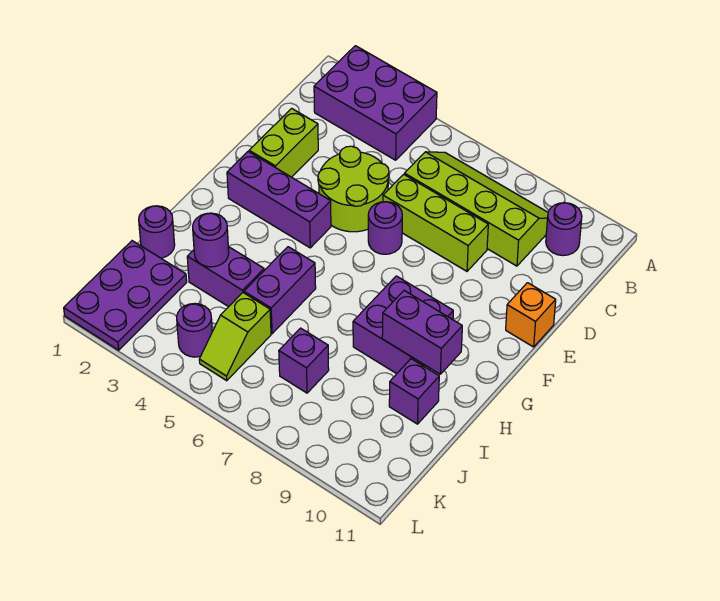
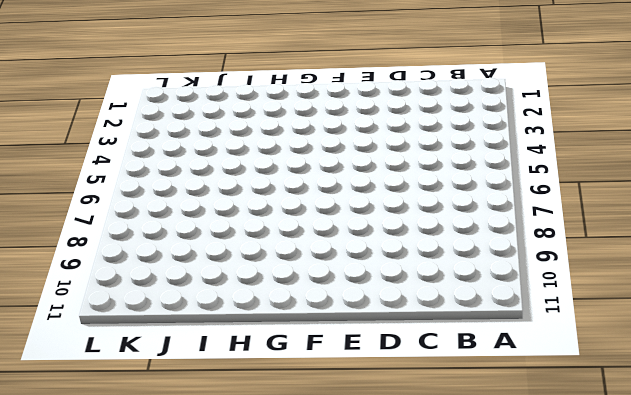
none -> purple brick A2:B4 level 1
none -> lime slope B6:C9 level 1 top C
none -> purple round brick B10 level 1

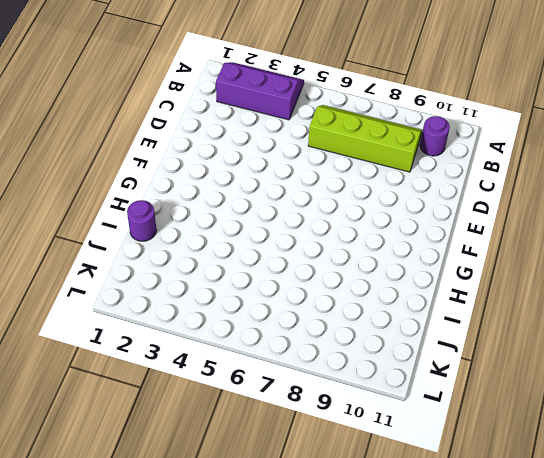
purple slope A2:B4 level 1 top B -> purple brick A2:B4 level 1
none -> lime brick D2:E2 level 1
none -> lime round brick D4:E5 level 1
none -> lime brick D6:D8 level 1

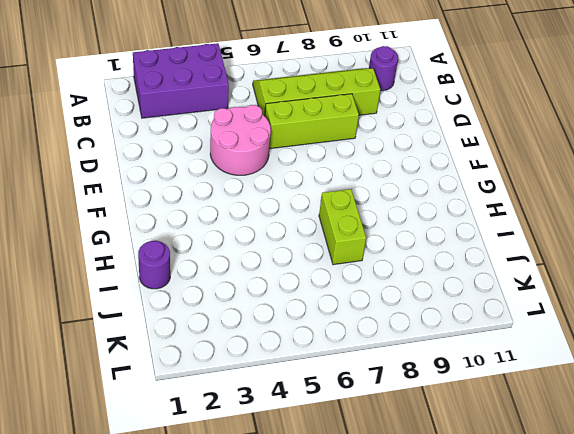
pink round brick D4:E5 level 1 -> lime round brick D4:E5 level 1
lime brick H7:I7 level 1 -> lime brick D2:E2 level 1
none -> purple round brick E6 level 1
none -> orange brick E11 level 1
none -> purple brick F2:F4 level 1

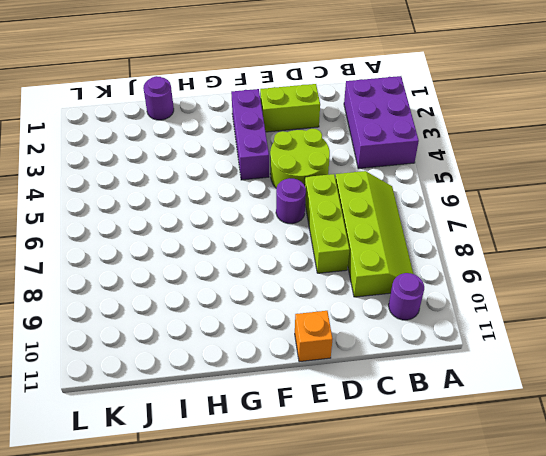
none -> purple brick G8:H9 level 1
none -> purple brick H5:I5 level 1
none -> purple brick I3:I4 level 1

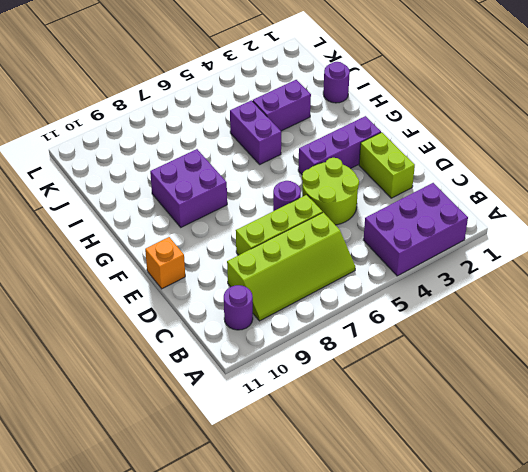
none -> purple brick I10 level 1
none -> purple plate J1:L2 level 1
none -> lime slope J5:K5 level 1 top J

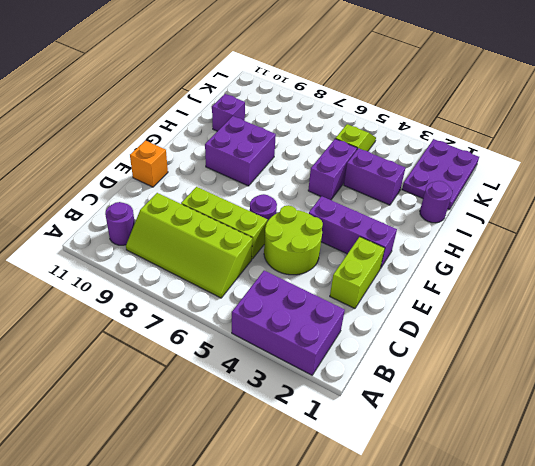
none -> purple brick J7 level 1
none -> purple round brick K4 level 1
none -> purple brick H9:H10 level 2

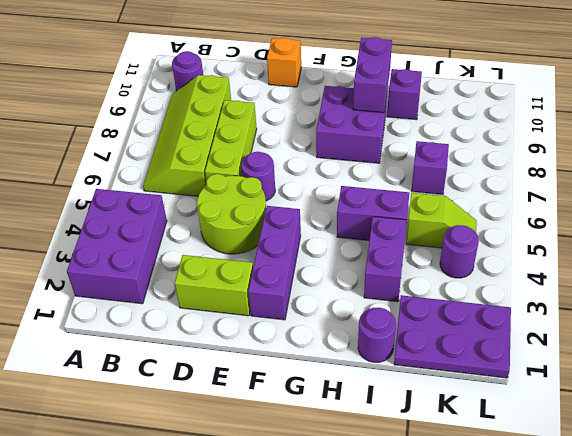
none -> purple round brick I3 level 2

